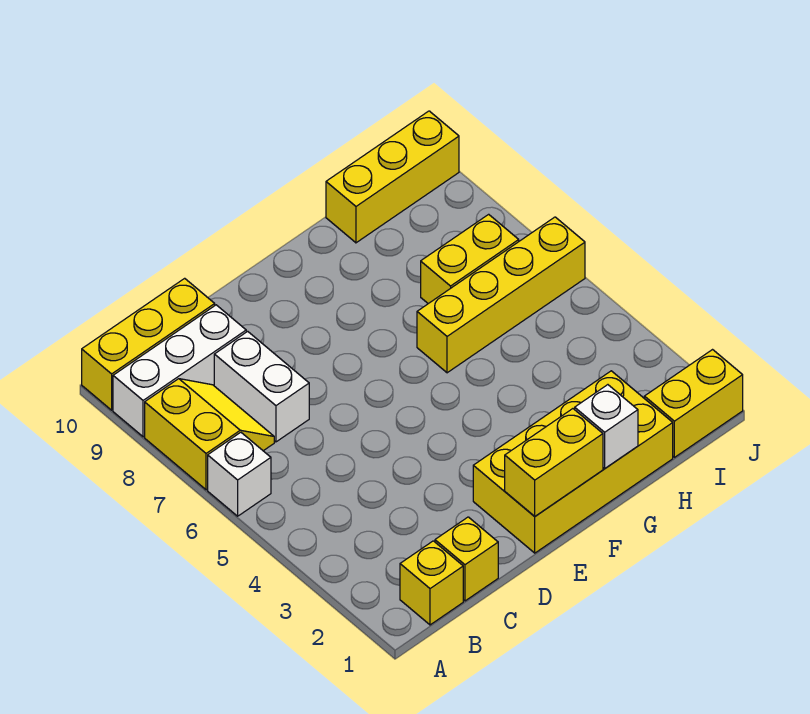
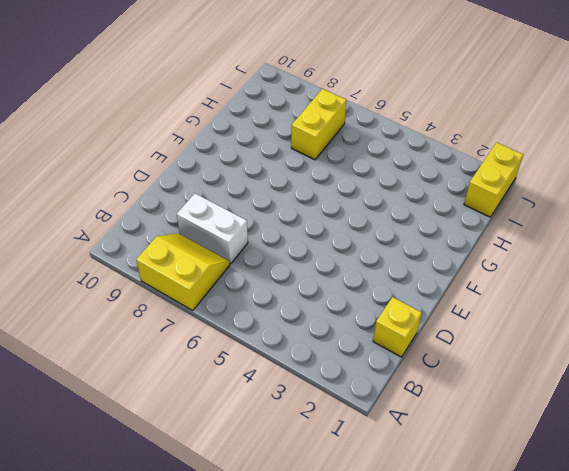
none -> white brick A6 level 1
none -> white brick A9:C9 level 1
none -> yellow brick A10:C10 level 1

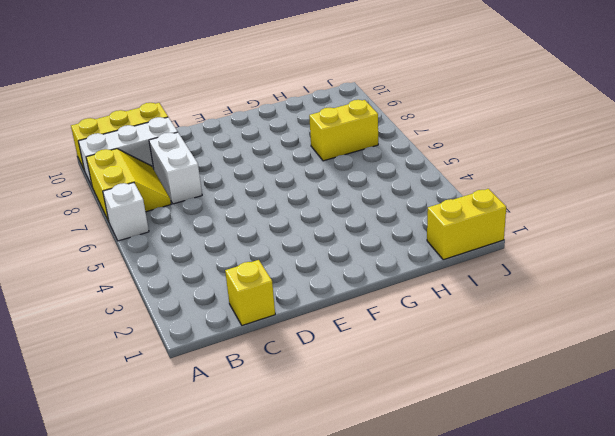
none -> yellow brick B1 level 1
none -> yellow brick E1:H2 level 1
none -> yellow brick G6:J6 level 1

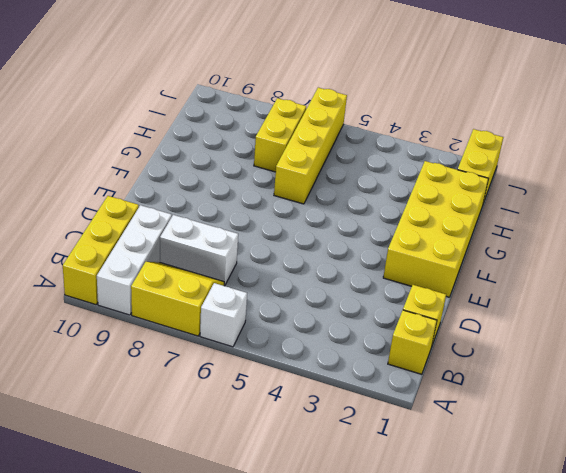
none -> yellow brick H10:J10 level 1
none -> yellow brick E1:F1 level 2
none -> white brick G1 level 2

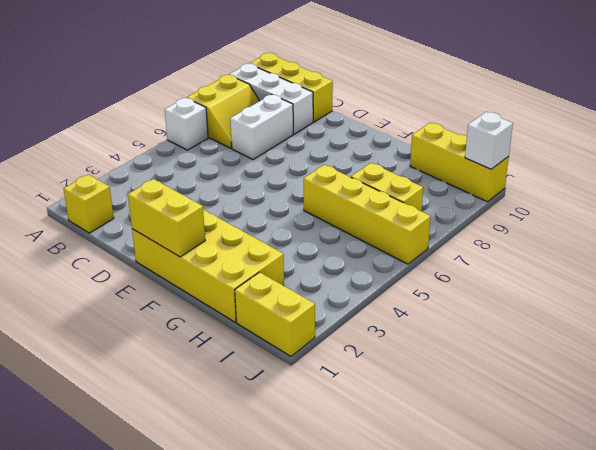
white brick J10 level 2 -> white brick G1 level 2
none -> yellow brick C1 level 1

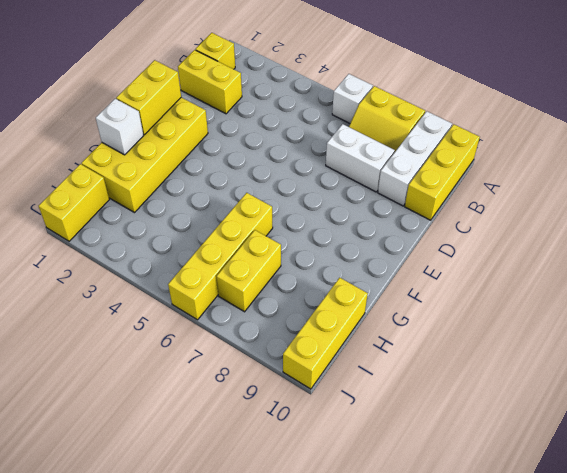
yellow brick C1:C2 level 1 -> yellow brick C1 level 1

